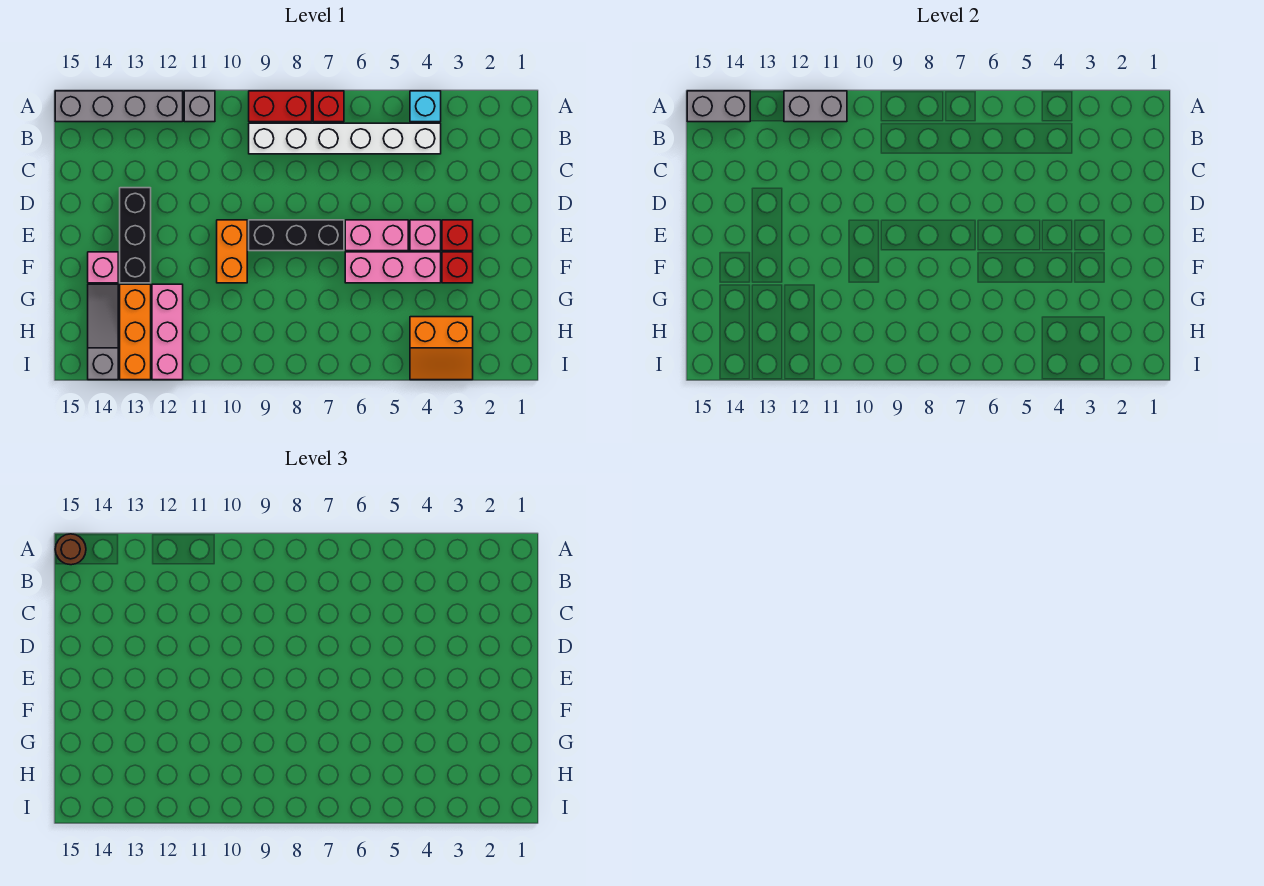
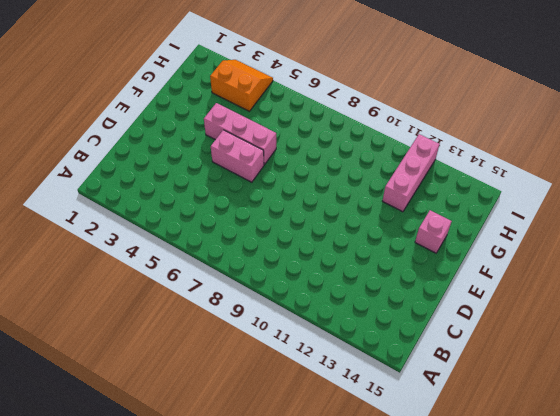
none -> cyan brick A4 level 1
none -> red brick A7 level 1
none -> red brick A8:A9 level 1

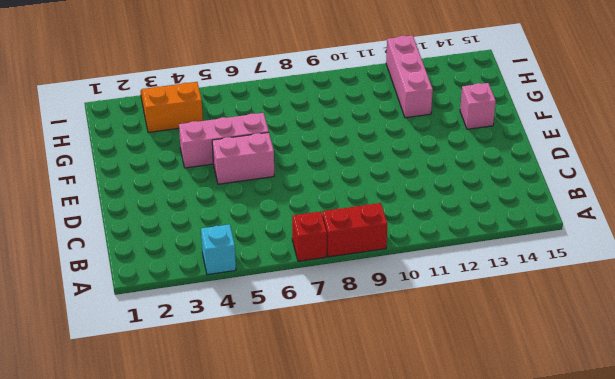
none -> grey brick A11 level 1
none -> grey brick A12:A15 level 1
none -> white brick B4:B9 level 1

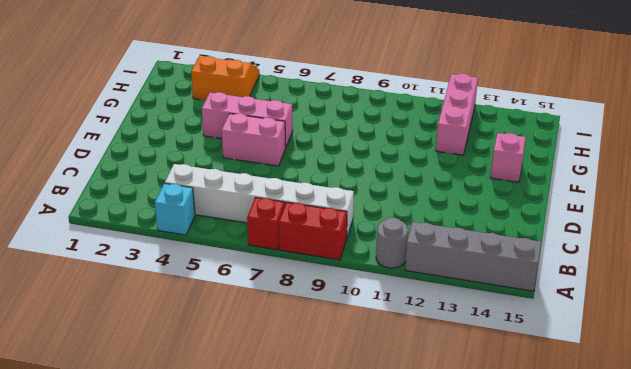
grey round brick A11 level 1 -> grey brick A11 level 1
none -> black brick D13:F13 level 1
none -> red brick E3 level 1
none -> pink brick E4 level 1

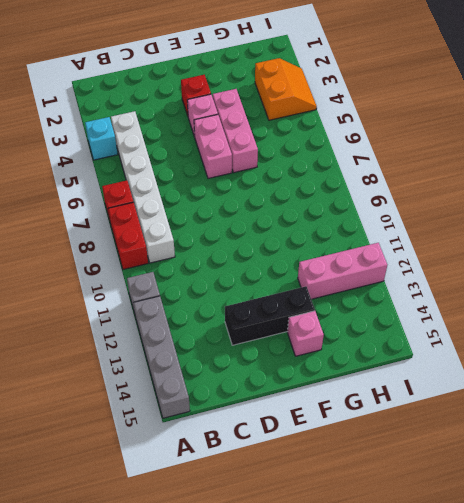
none -> black brick E7:E9 level 1
none -> orange brick E10:F10 level 1
none -> red brick F3 level 1

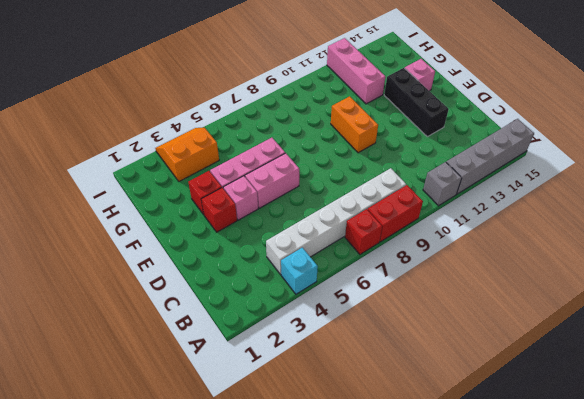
none -> black brick E7:E9 level 1
none -> orange brick G13:I13 level 1
none -> grey slope G14:I14 level 1 top I

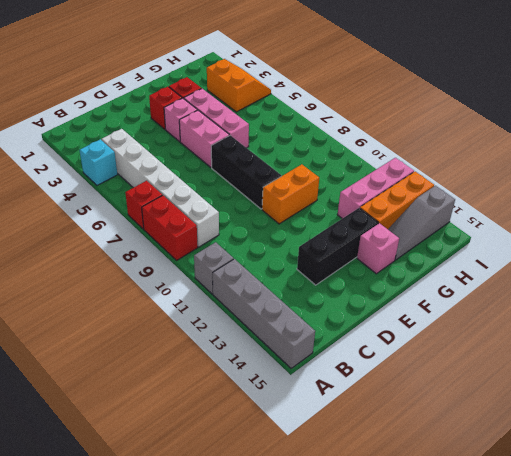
none -> grey brick A11:A12 level 2
none -> grey brick A14:A15 level 2
none -> brown round brick A15 level 3

